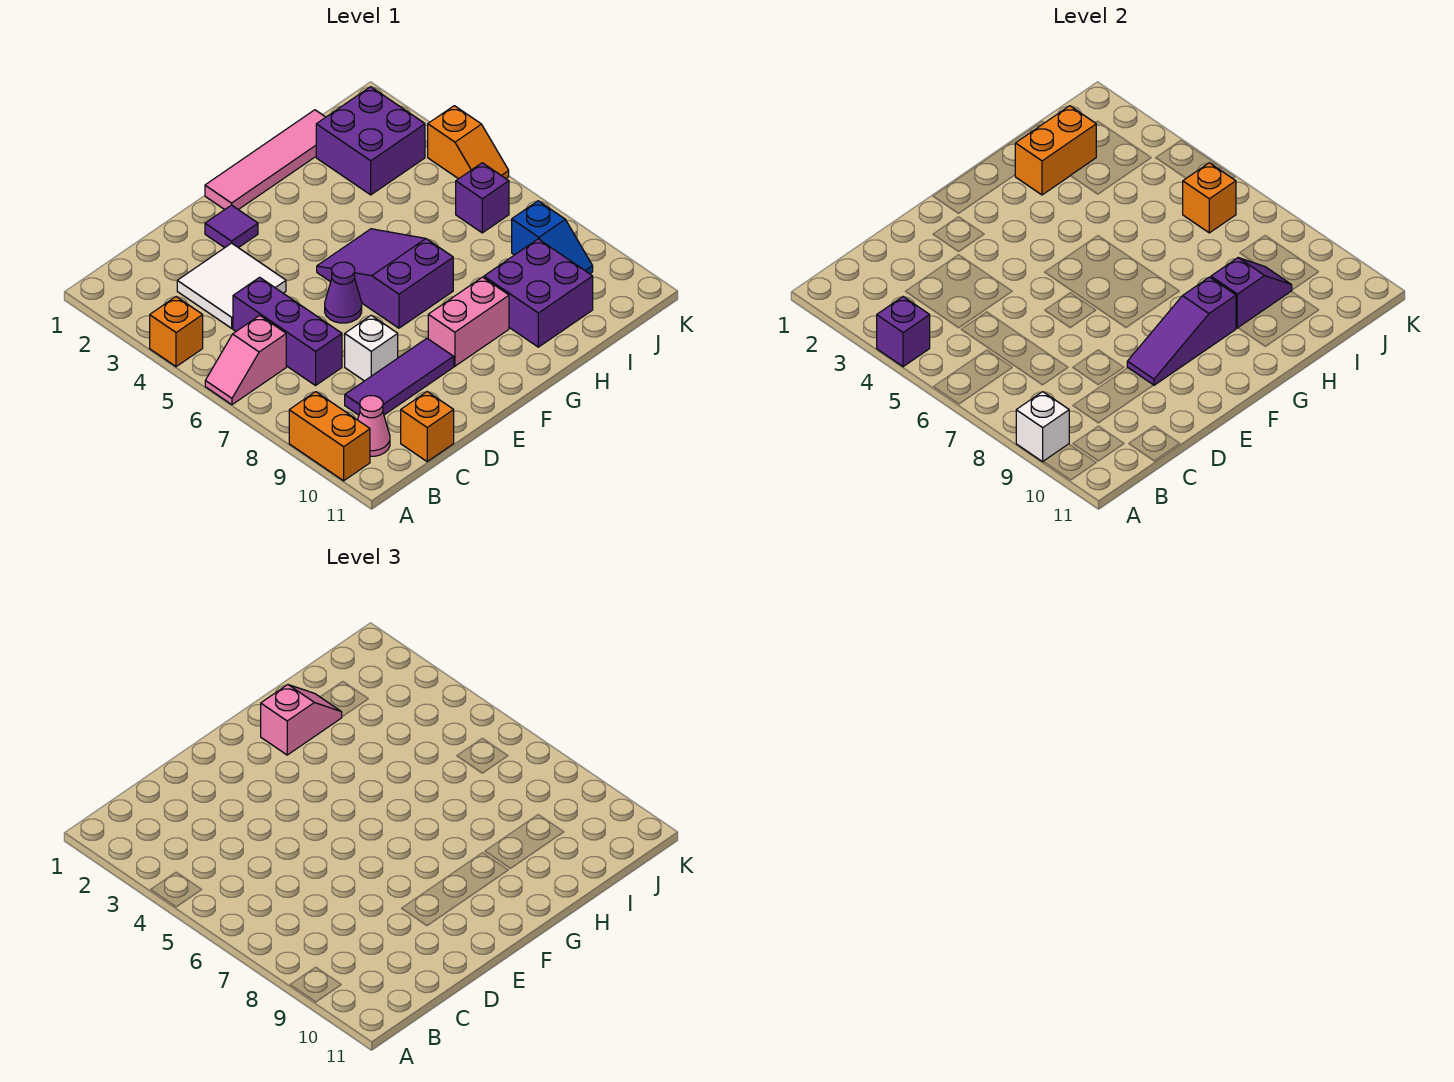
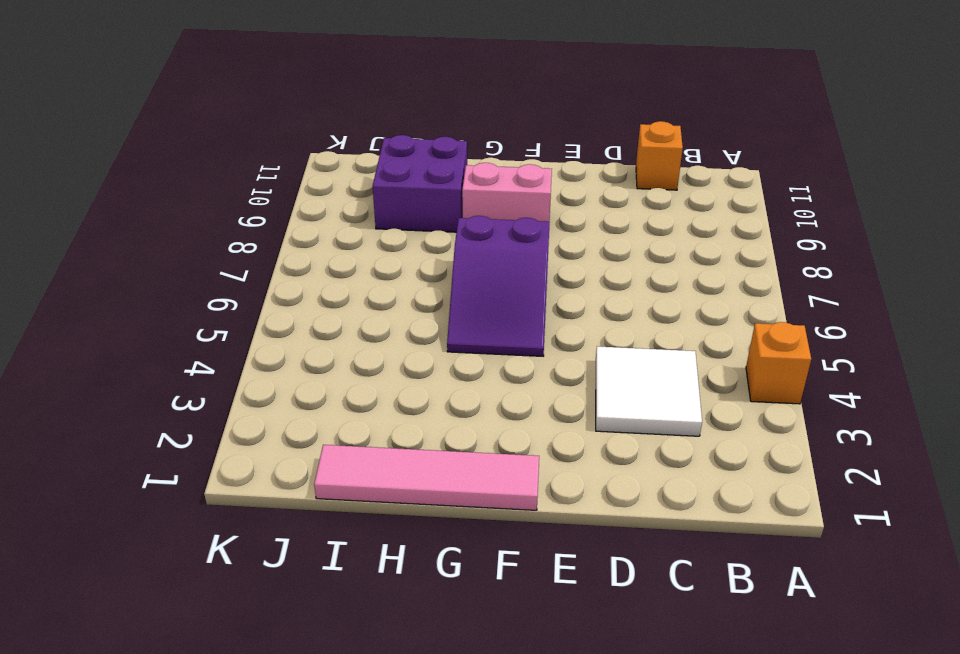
none -> pink slope A6:B6 level 1 top B
none -> orange brick A9:A10 level 1
none -> pink cone B10 level 1

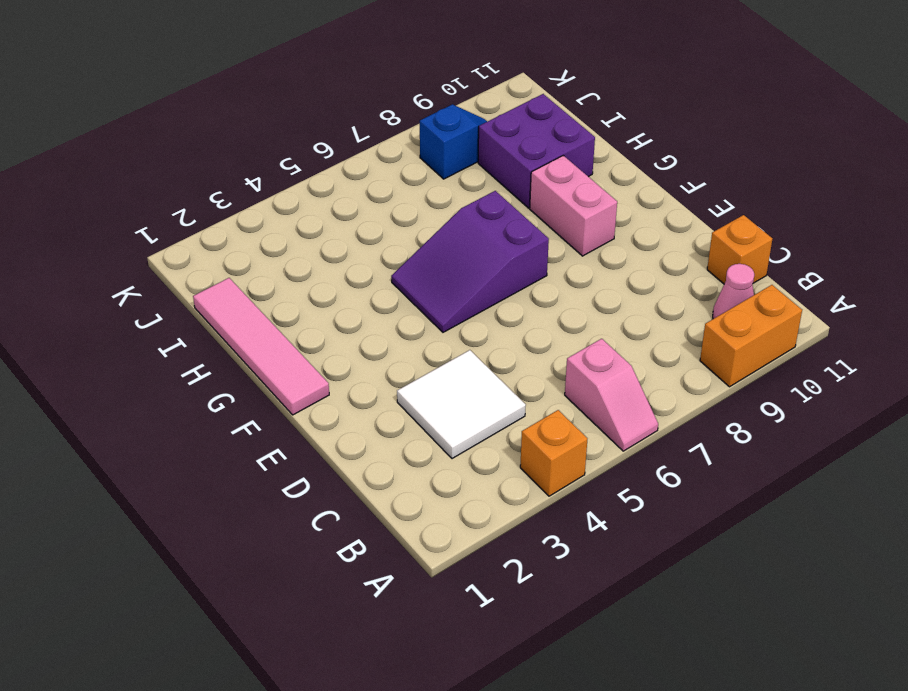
none -> purple brick C5:C7 level 1
none -> purple tile C9:E9 level 1
none -> white brick D8 level 1

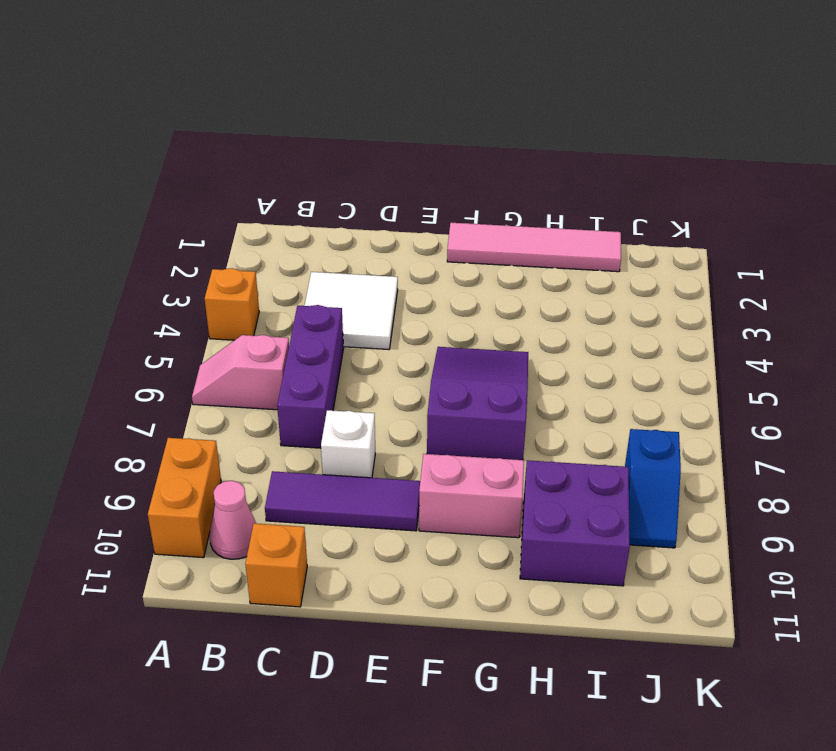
none -> purple tile E2 level 1
none -> purple cone E6 level 1
none -> purple brick I2:J3 level 1

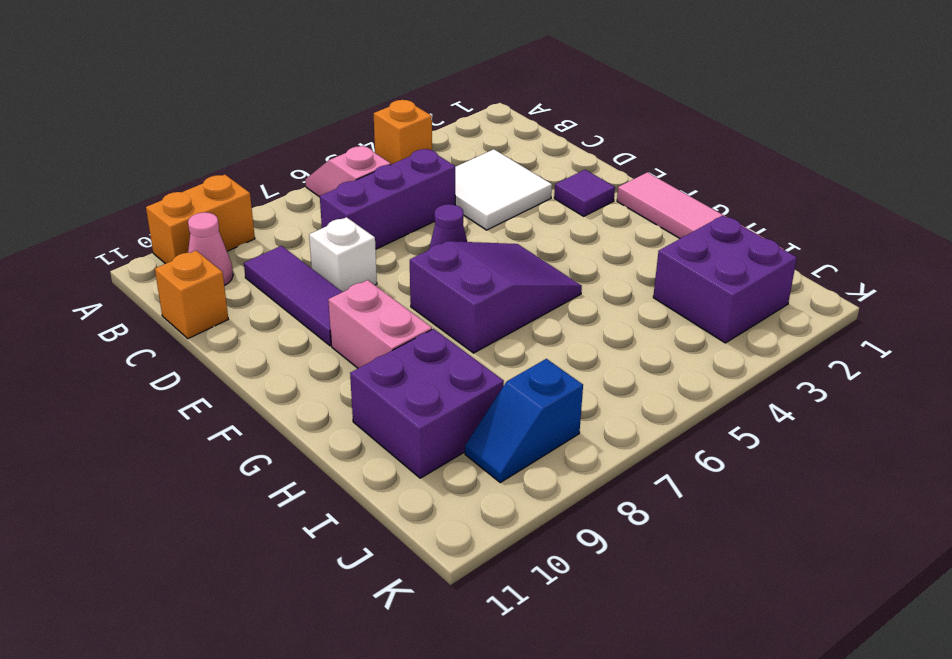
none -> purple brick J6 level 1
none -> orange slope K4:K5 level 1 top 4
none -> purple brick A4 level 2

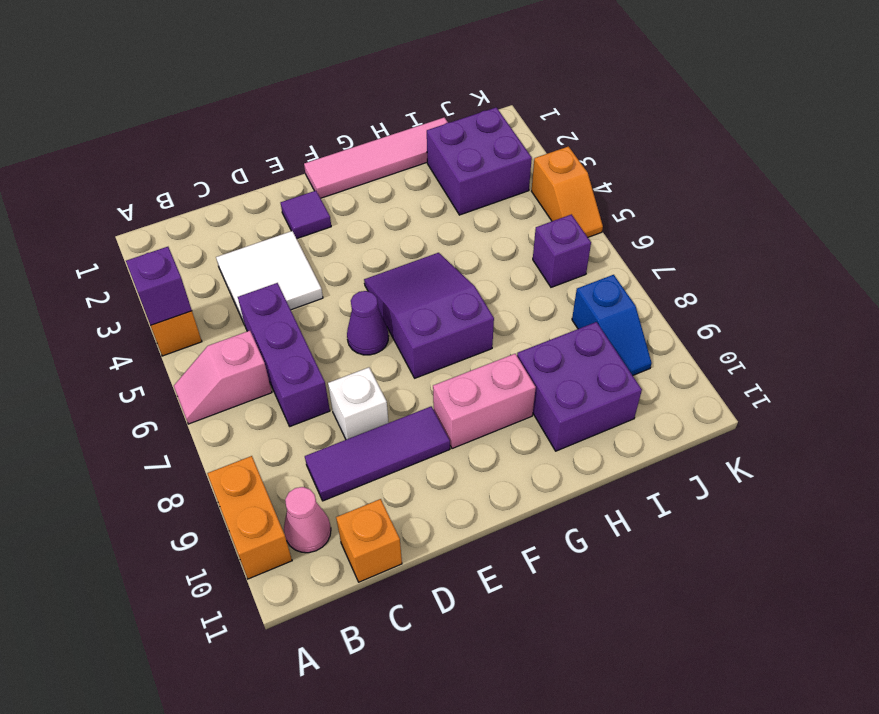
none -> white brick A9 level 2
none -> purple slope E9:G9 level 2 top G
none -> orange brick H2:I2 level 2

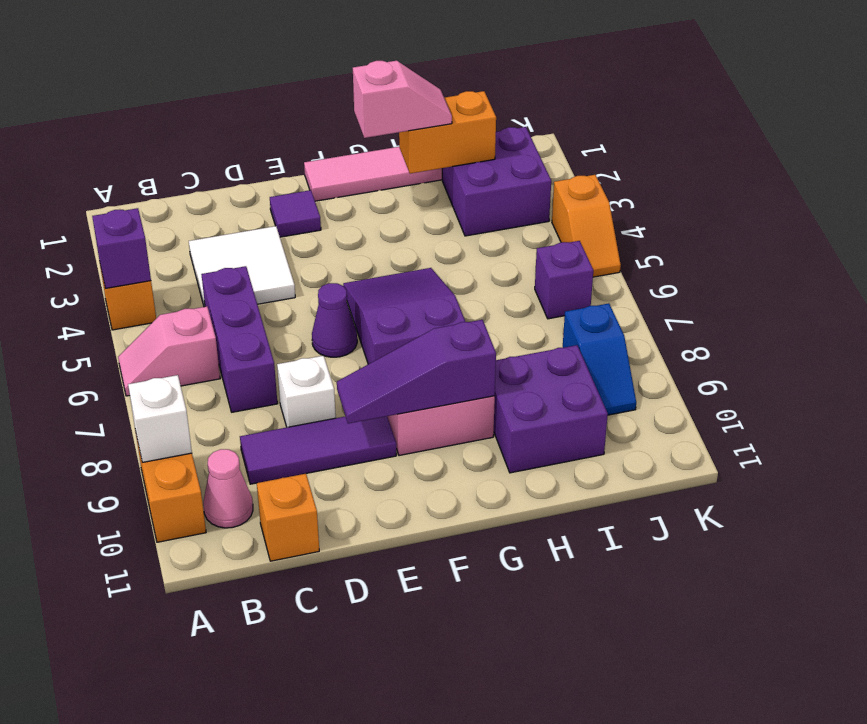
none -> purple slope H9:I9 level 2 top H
none -> orange brick J6 level 2

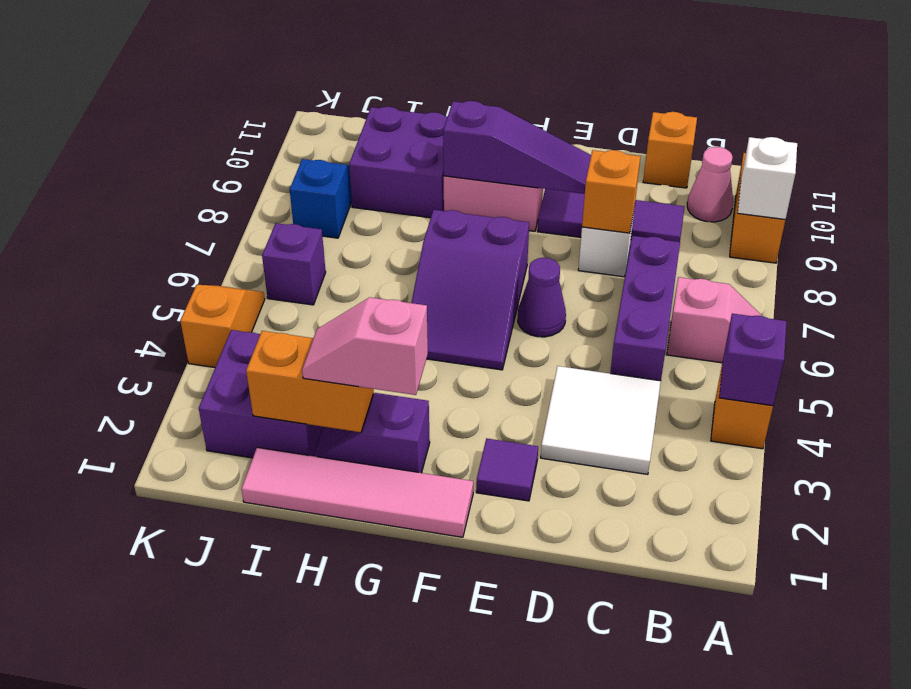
orange brick D8 level 2 -> orange brick J6 level 2
purple slope G2:H2 level 1 top G -> purple slope H9:I9 level 2 top H

